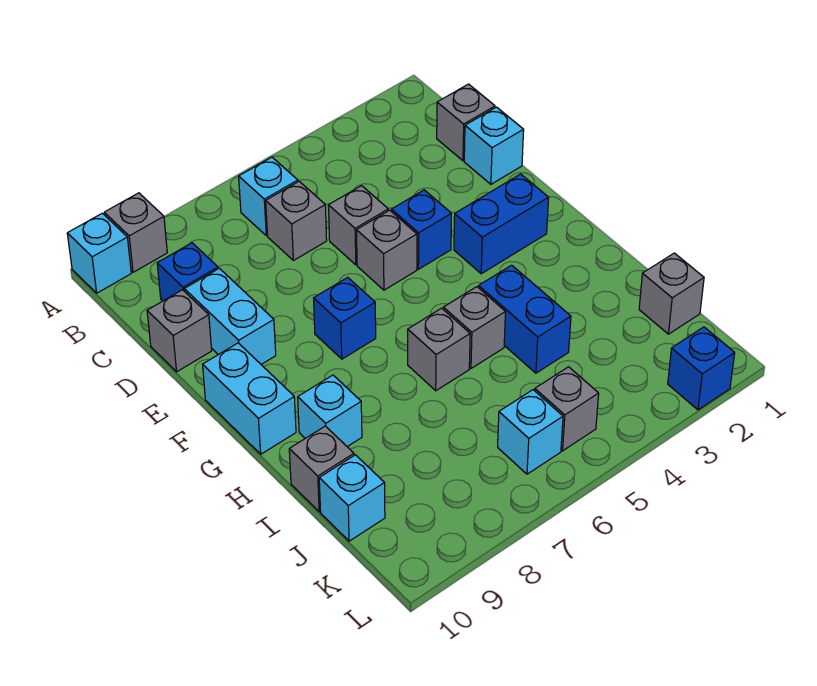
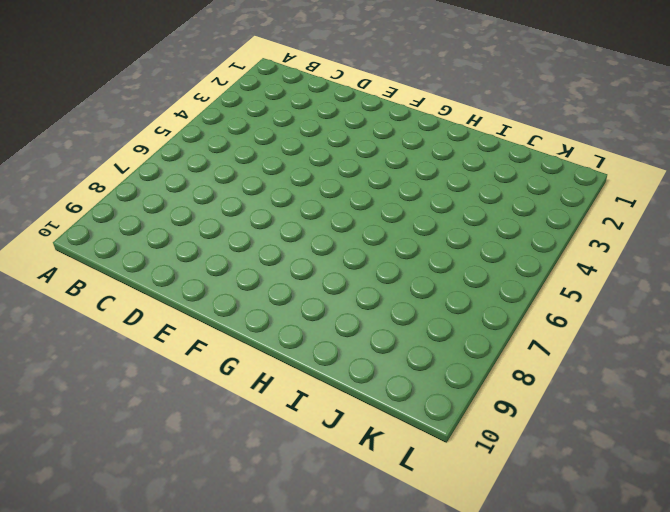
none -> grey brick A9 level 1
none -> cyan brick A10 level 1
none -> cyan brick B6 level 1

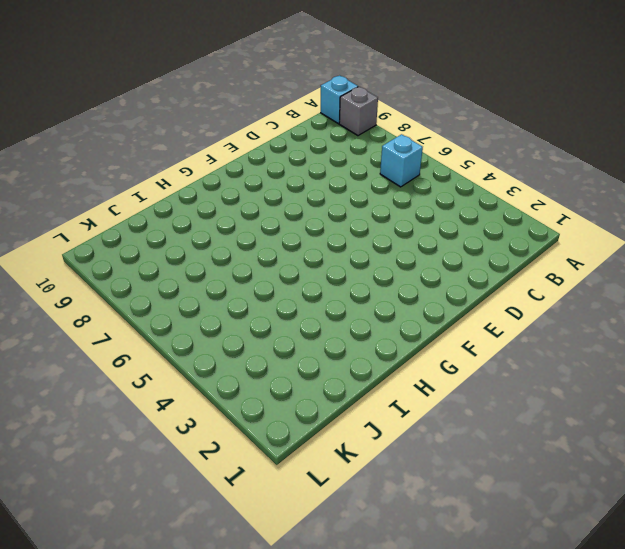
none -> grey brick C1 level 1
none -> grey brick C6 level 1
none -> blue brick C9 level 1

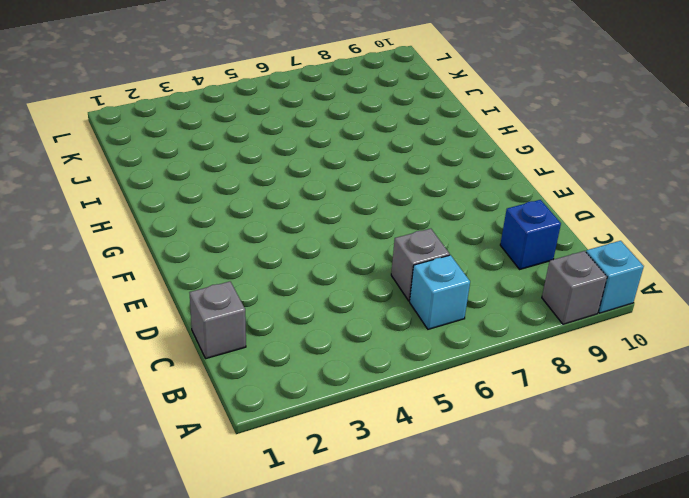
none -> cyan brick D1 level 1
none -> grey brick D5 level 1
none -> cyan brick D9:E9 level 1

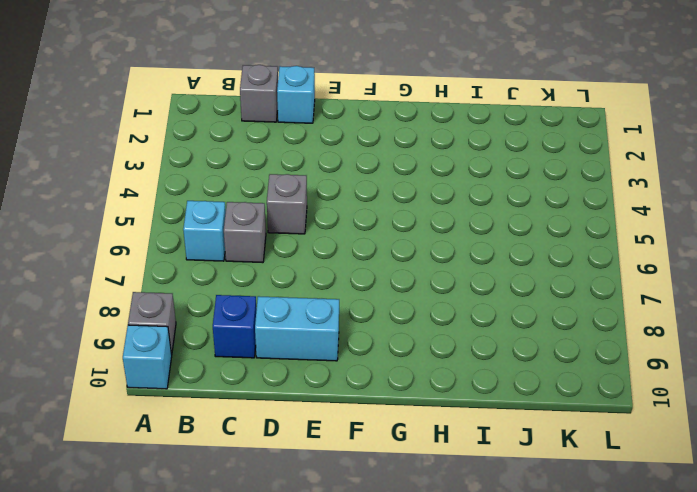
none -> grey brick D10 level 1
none -> blue brick E4 level 1
none -> grey brick E5 level 1

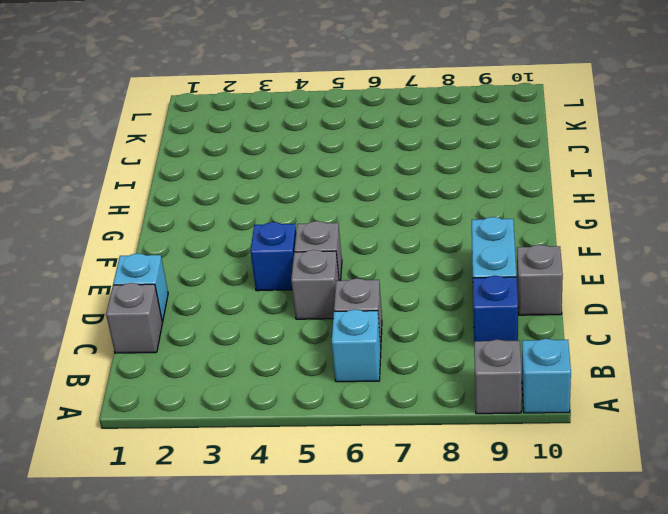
none -> blue brick F2:F3 level 1
none -> blue brick F7 level 1
none -> cyan brick F10:G10 level 1

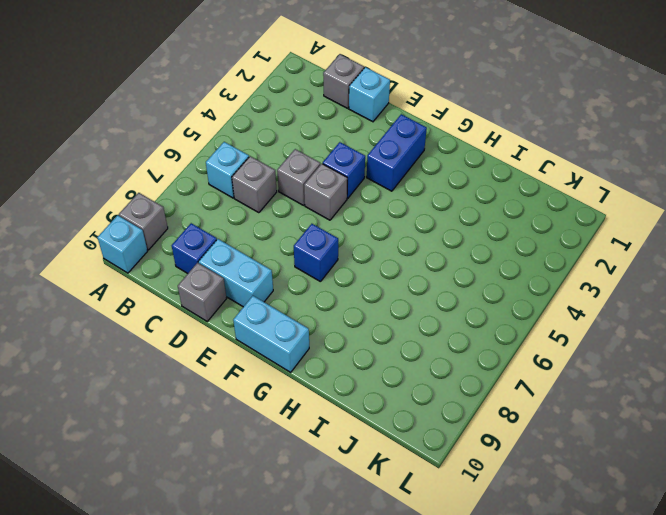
none -> blue brick H4:I4 level 1
none -> grey brick H5 level 1
none -> grey brick H6 level 1

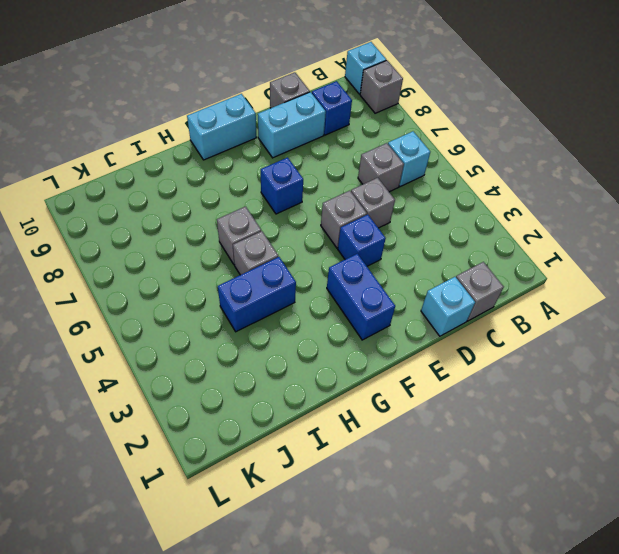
none -> cyan brick H9 level 1
none -> grey brick I10 level 1
none -> grey brick J1 level 1

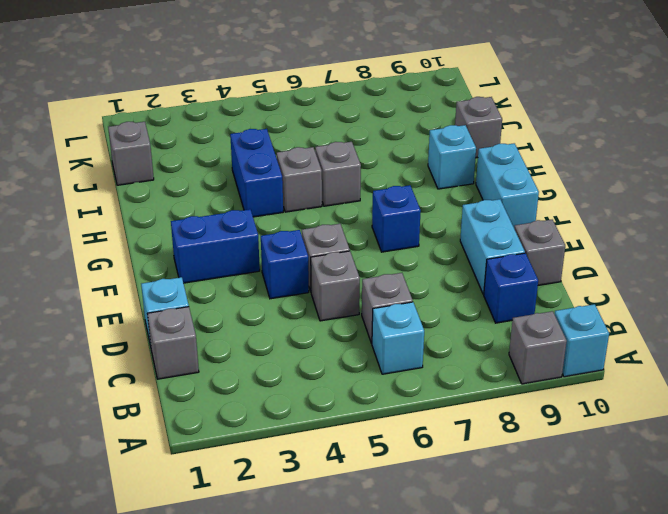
none -> cyan brick J10 level 1
none -> grey brick K5 level 1
none -> cyan brick K6 level 1

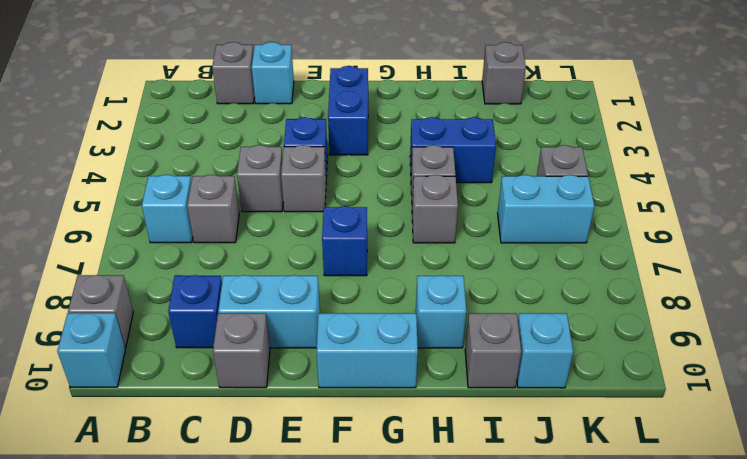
cyan brick J6:K6 level 1 -> cyan brick K6 level 1
none -> blue brick L2 level 1

